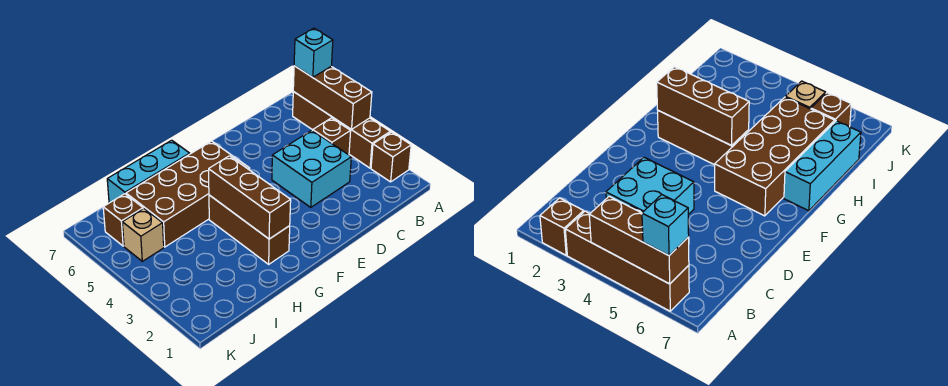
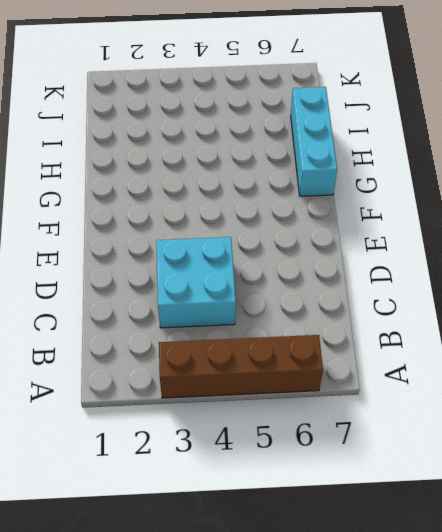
none -> brown brick A2 level 1
none -> brown brick B4 level 1
none -> brown brick F5:I6 level 1

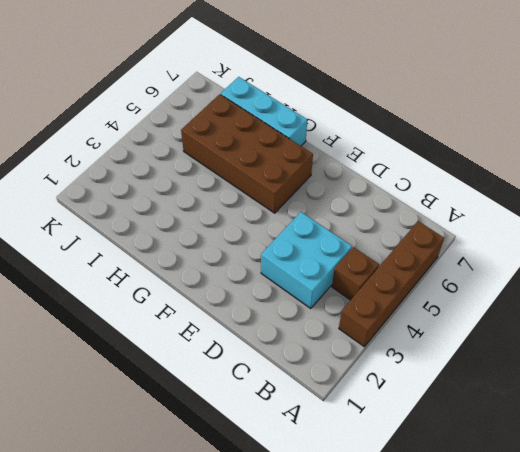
none -> brown brick A2 level 1
none -> brown brick G2:G4 level 1
none -> tan brick J5 level 1

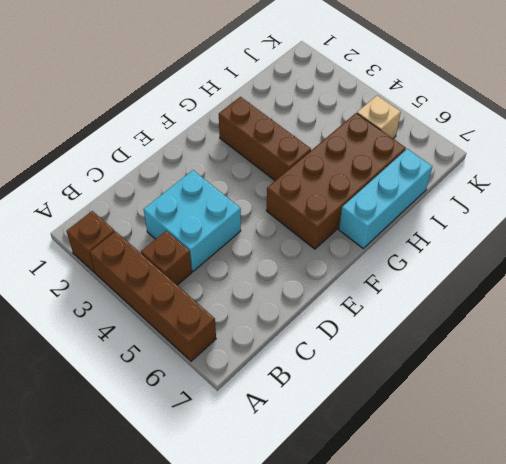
none -> brown brick J6 level 1
none -> brown brick A4:A6 level 2
none -> brown brick G2:G4 level 2

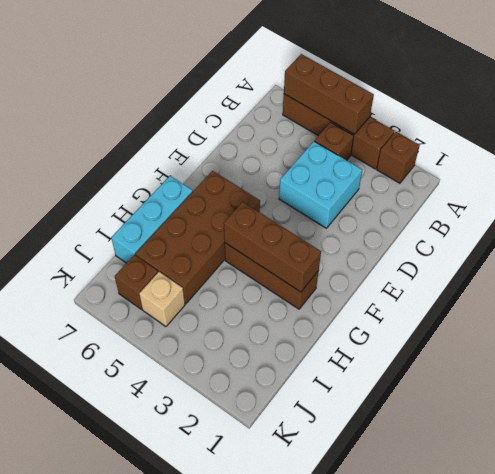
none -> cyan brick A6 level 3

